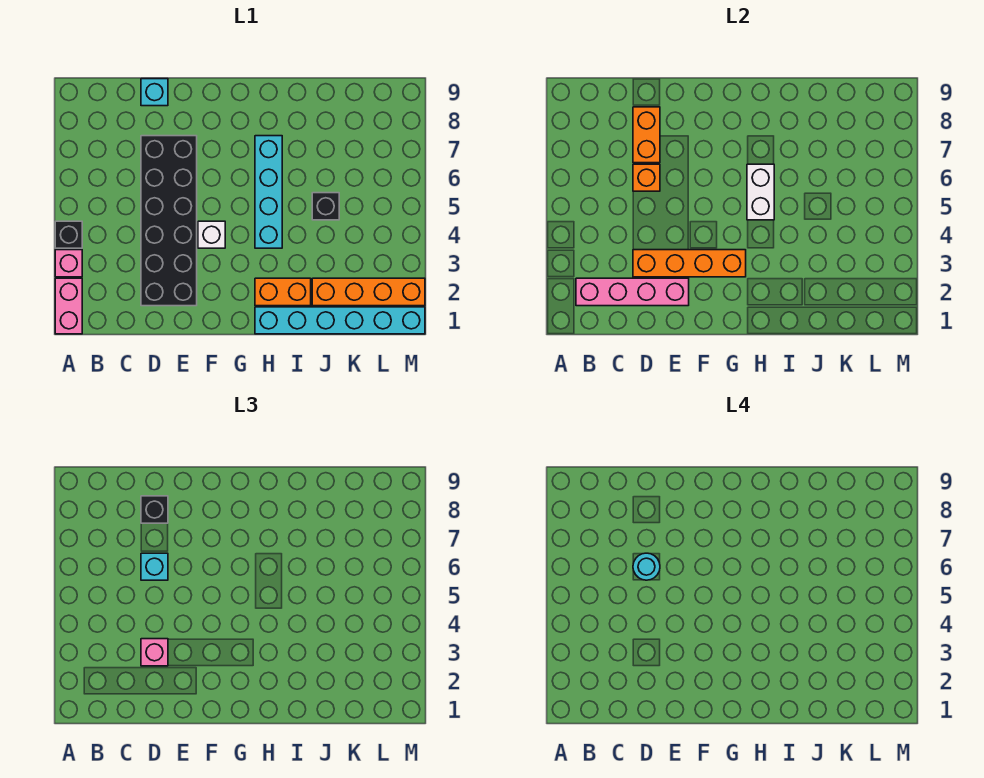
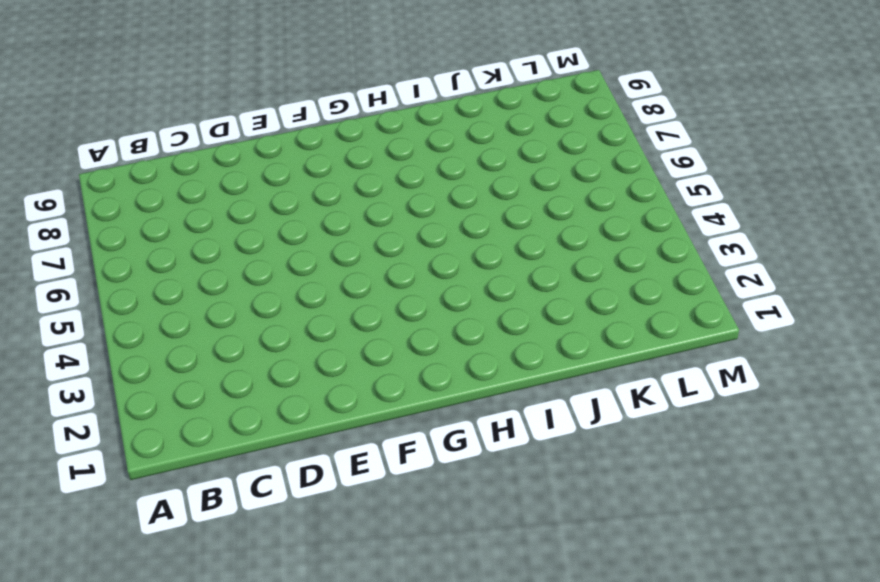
none -> pink brick A1:A2 level 1
none -> pink brick A3 level 1
none -> black brick A4 level 1

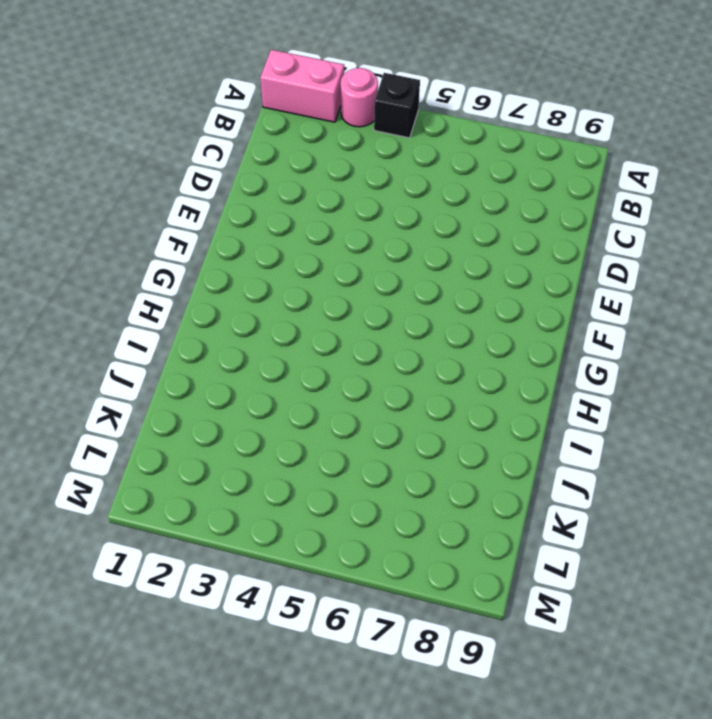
pink round brick A3 level 1 -> pink brick A3 level 1
none -> black brick D2:E7 level 1
none -> cyan brick D9 level 1
none -> white brick F4 level 1

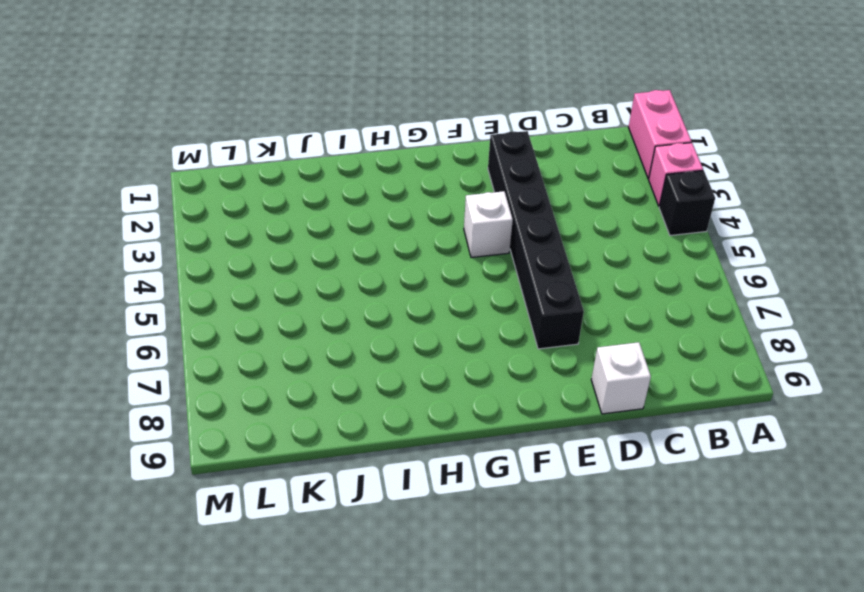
white brick D9 level 1 -> cyan brick D9 level 1
black brick E2:E7 level 1 -> black brick D2:E7 level 1
none -> cyan brick H1:M1 level 1
none -> orange brick H2:I2 level 1
none -> cyan brick H4:H7 level 1

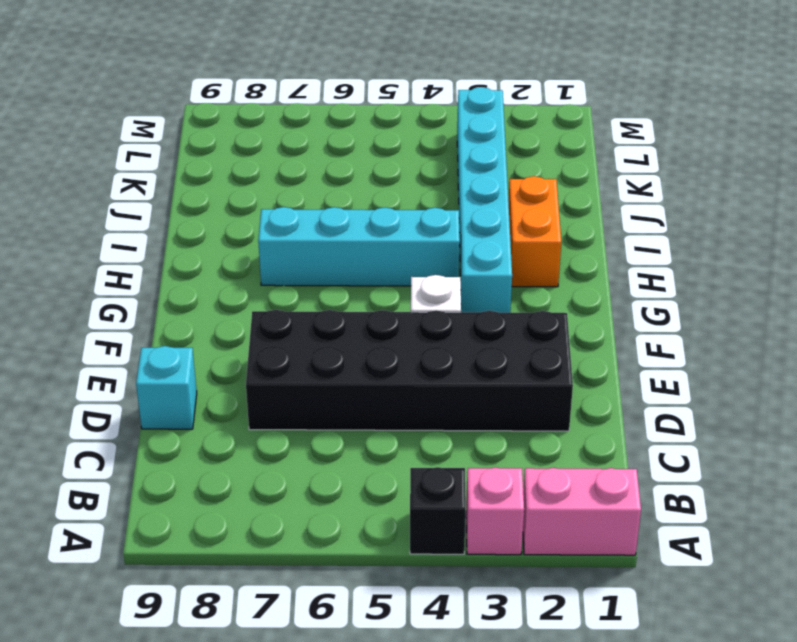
cyan brick G3:L3 level 1 -> cyan brick H1:M1 level 1
none -> orange brick J2:M2 level 1
none -> black brick J5 level 1
none -> pink brick B2:E2 level 2

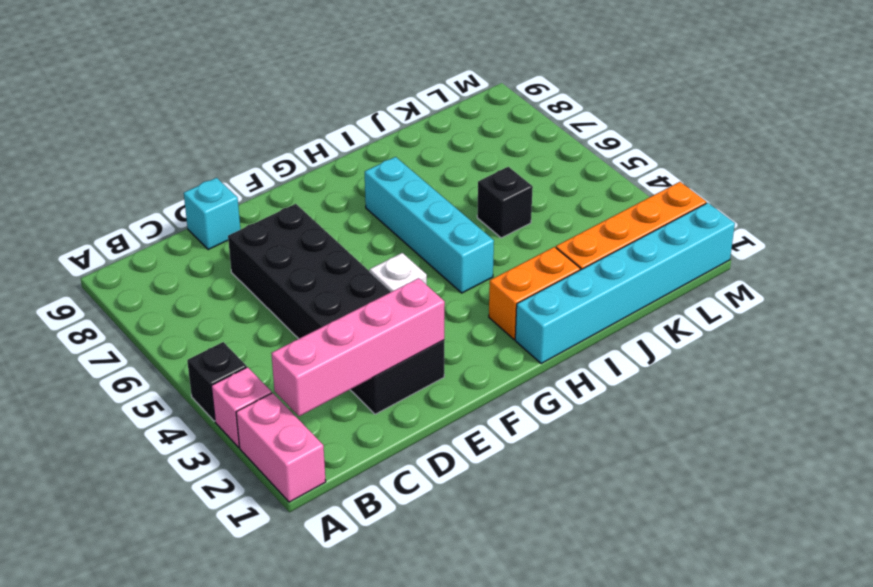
none -> orange brick D3:G3 level 2
none -> orange brick D6 level 2
none -> orange brick D7:D8 level 2

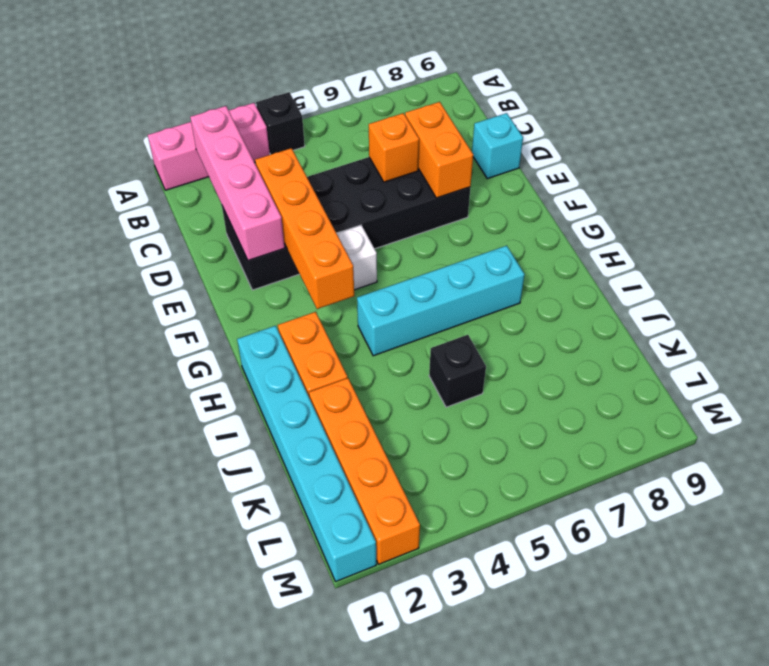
orange brick D7:E7 level 2 -> orange brick D7:D8 level 2
none -> white brick H5:H6 level 2
none -> pink brick D3 level 3
none -> cyan brick D6 level 3

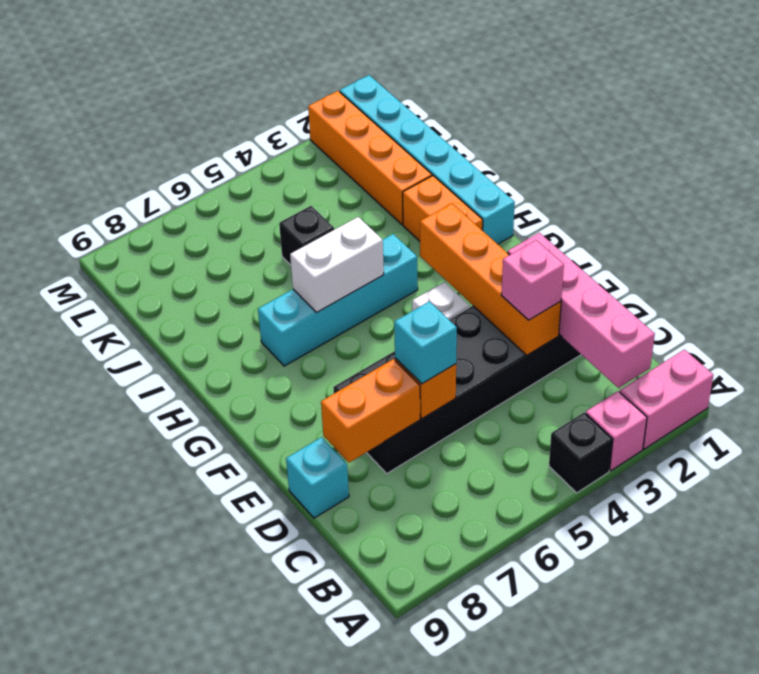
none -> black brick D8 level 3
none -> cyan round brick D6 level 4

